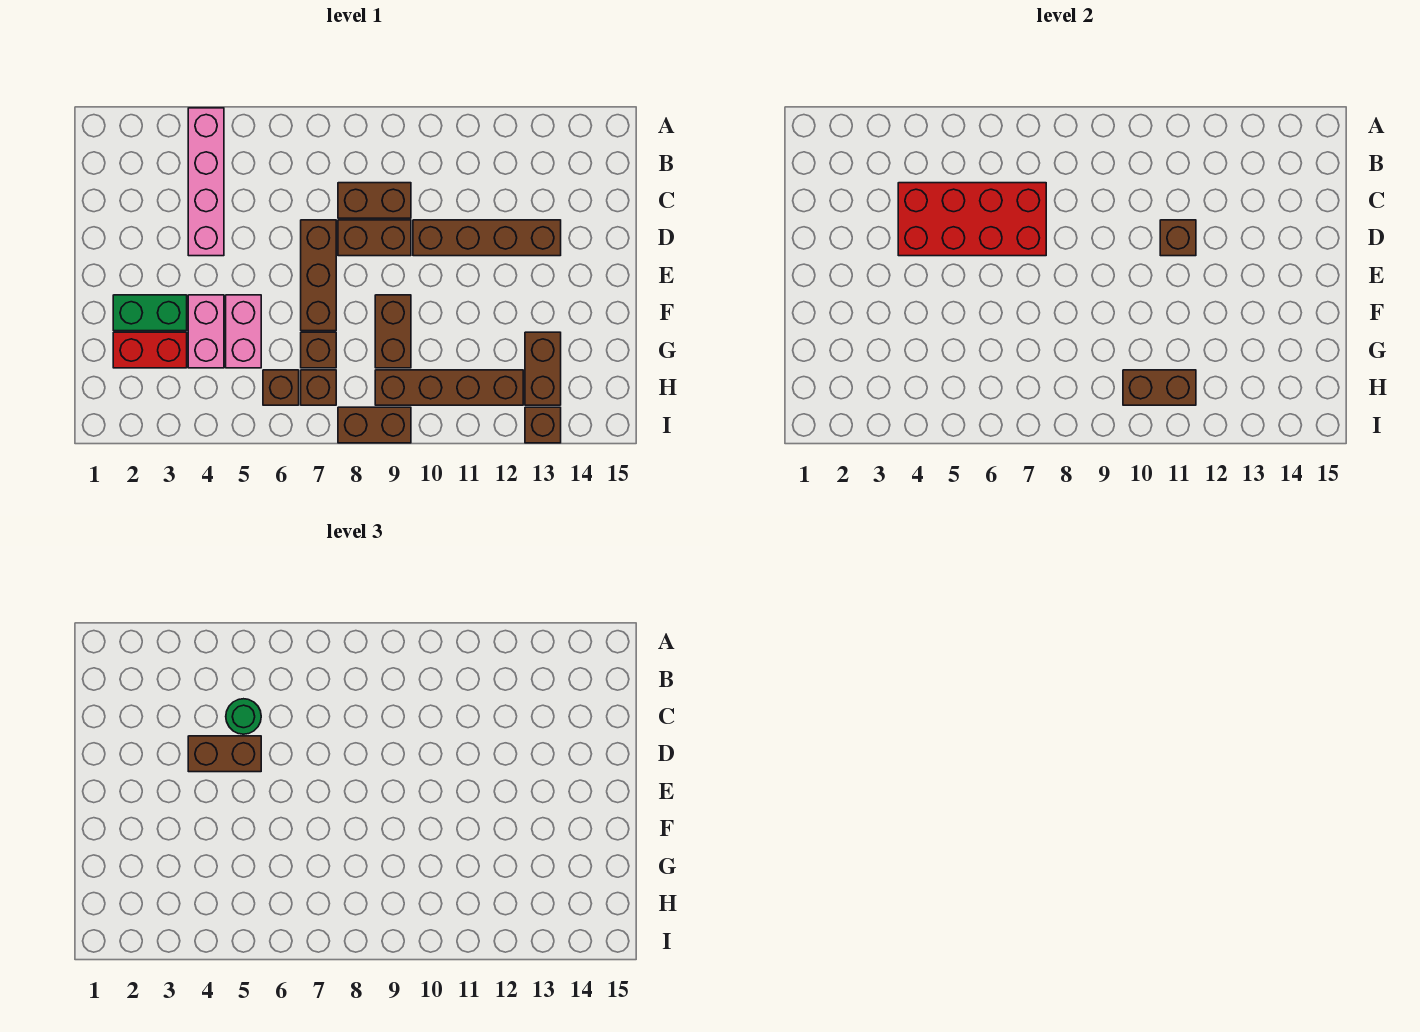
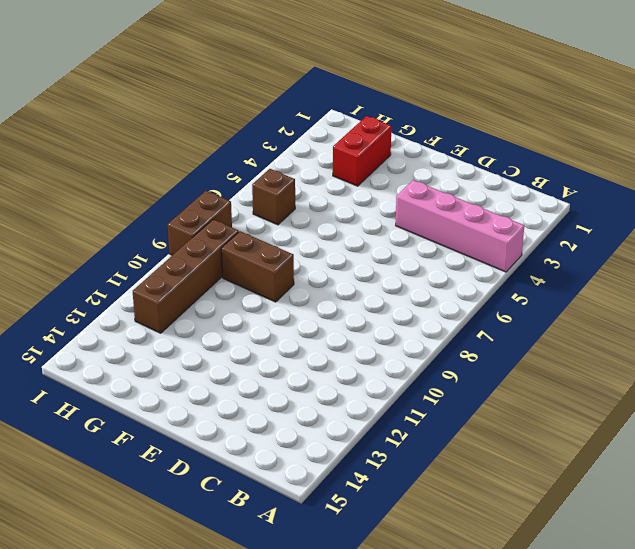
none -> brown brick C8:C9 level 1
none -> brown brick D7:F7 level 1
none -> brown brick D8:D9 level 1

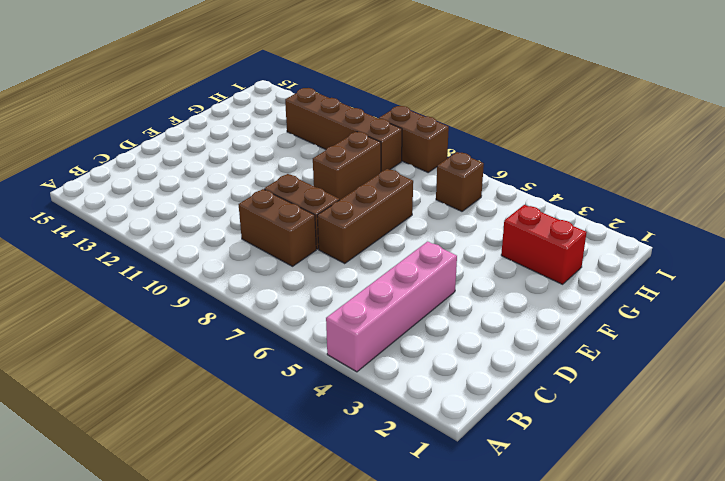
none -> brown brick D10:D13 level 1
none -> green brick F2:F3 level 1
none -> pink brick F4:G4 level 1

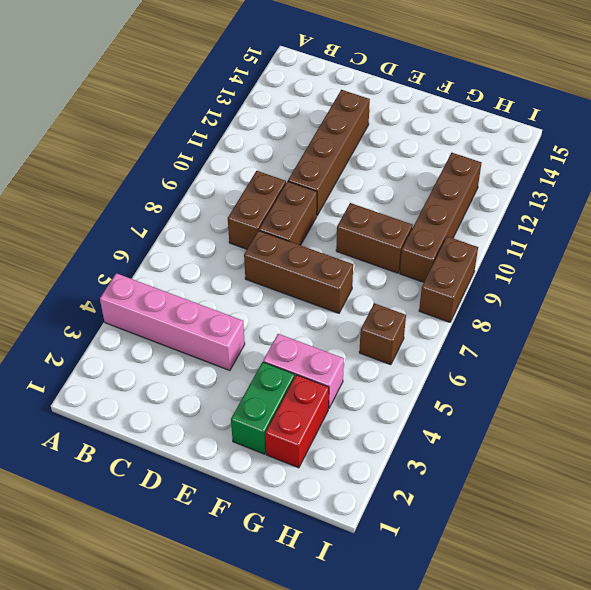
none -> pink brick F5:G5 level 1
none -> brown brick G7 level 1
none -> brown brick G13:H13 level 1

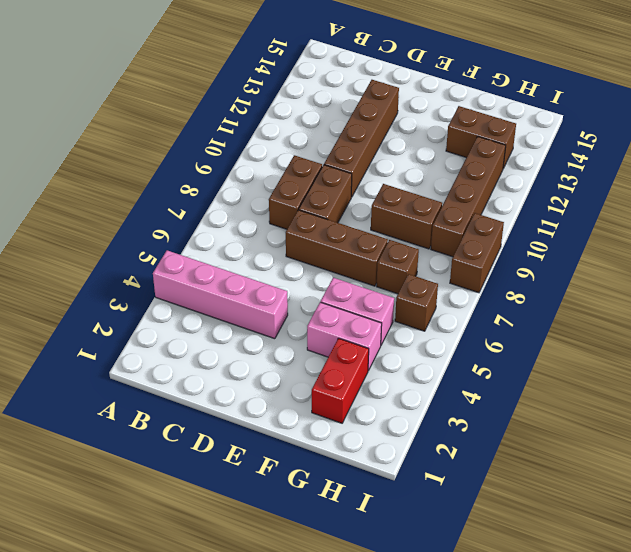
none -> green brick F2:F3 level 1
none -> brown brick H7 level 1
none -> brown brick I13 level 1

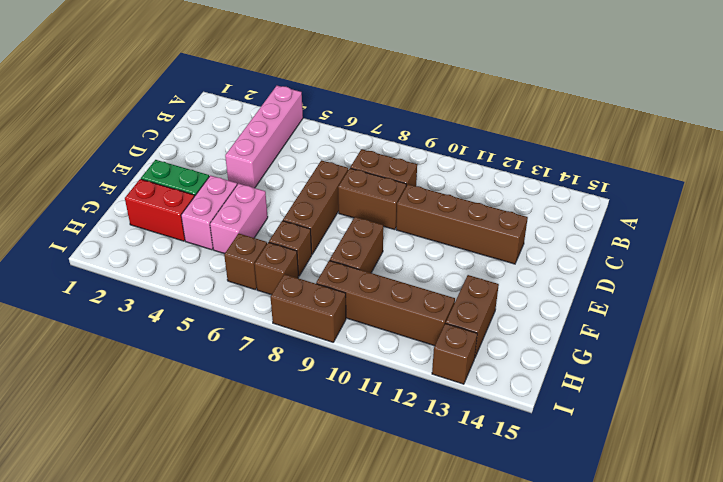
none -> red brick C4:D7 level 2
none -> brown brick D11 level 2
none -> brown brick H10:H11 level 2

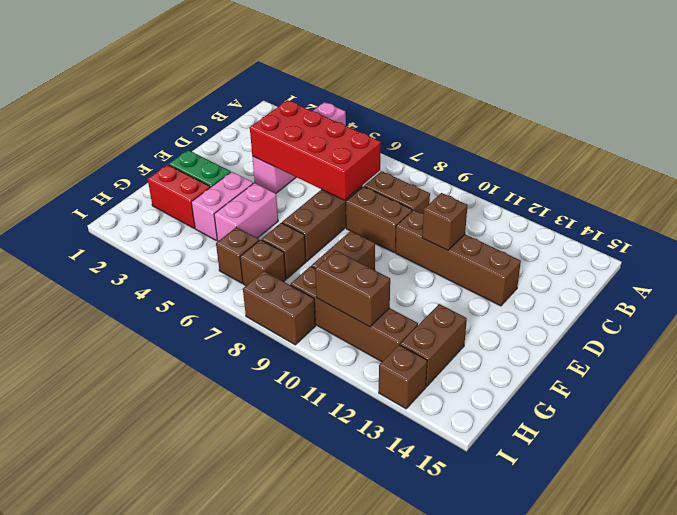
none -> green round brick C5 level 3
none -> brown brick D4:D5 level 3

